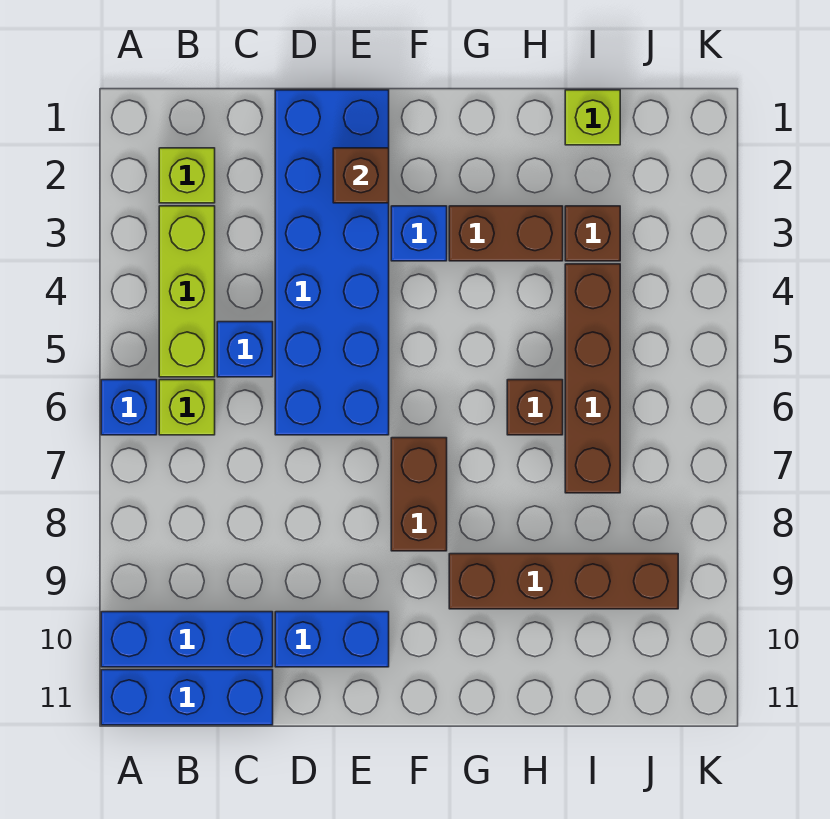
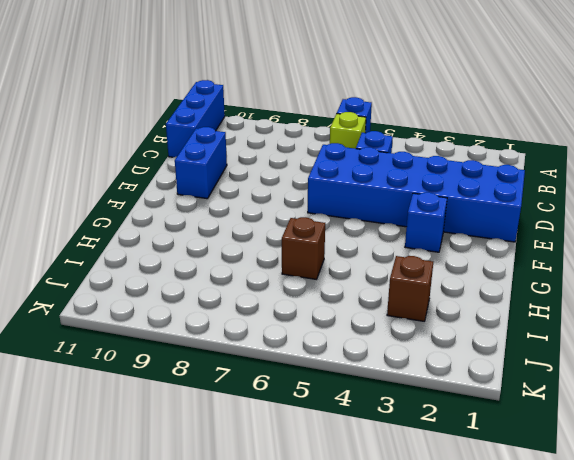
none -> blue brick A10:C10 level 1
none -> lime brick B2 level 1
none -> lime brick B3:B5 level 1

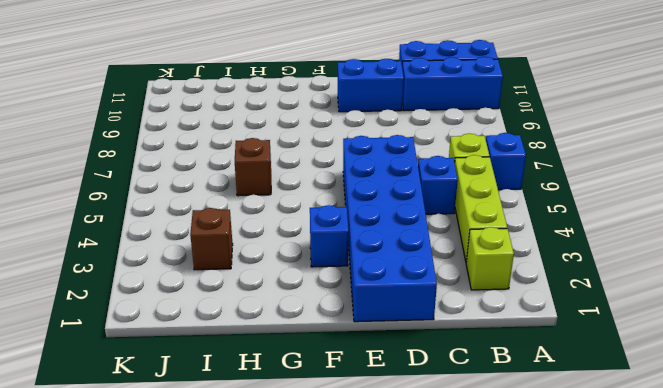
none -> brown brick F7:F8 level 1
none -> brown brick G3:H3 level 1
none -> brown brick G9:J9 level 1

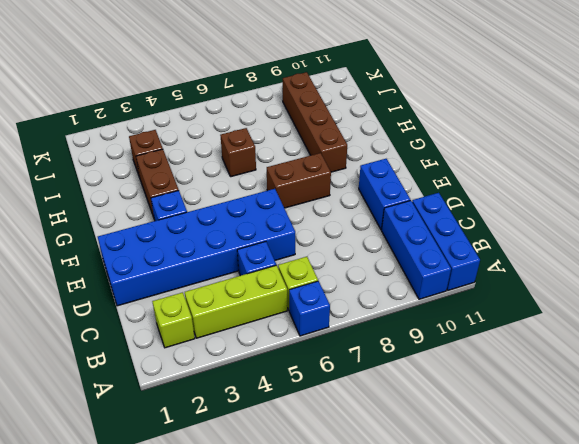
none -> lime brick I1 level 1
none -> brown brick I4:I7 level 1
none -> brown brick E2 level 2

